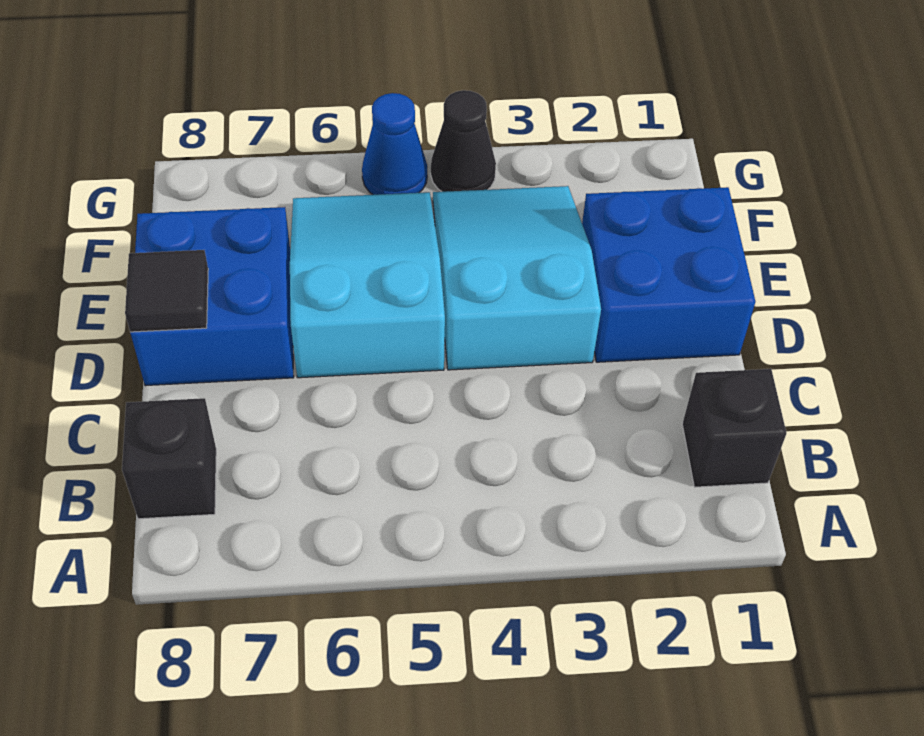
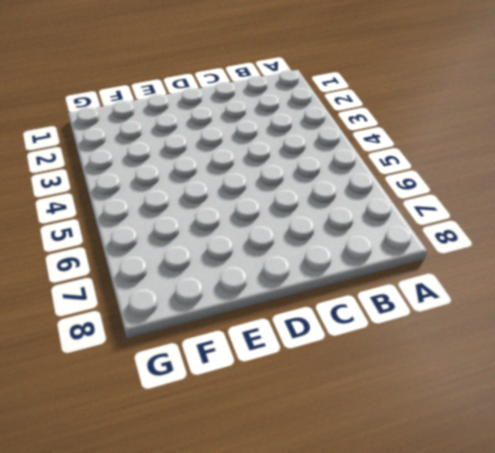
none -> black brick B1 level 1
none -> black brick B8 level 1

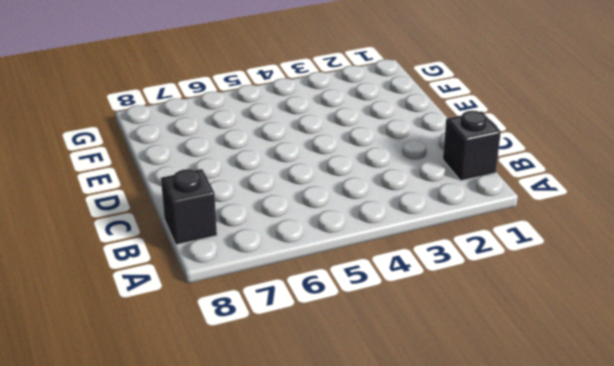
none -> blue brick D1:E2 level 1
none -> cyan slope D3:F4 level 1 top D

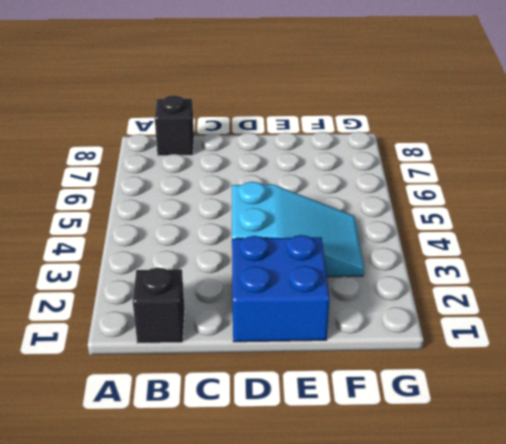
none -> cyan slope D5:F6 level 1 top D
none -> blue brick D7:E8 level 1

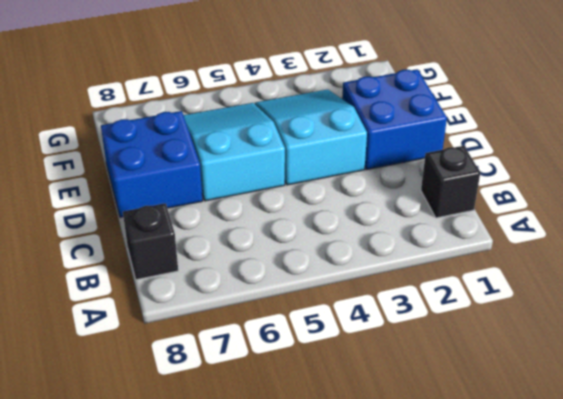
none -> black cone G4 level 1
none -> blue cone G5 level 1

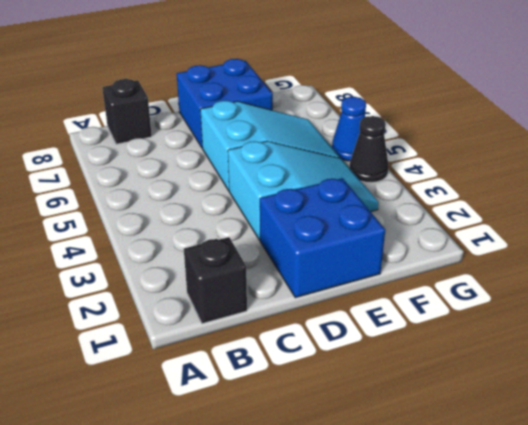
none -> black tile D8 level 2

